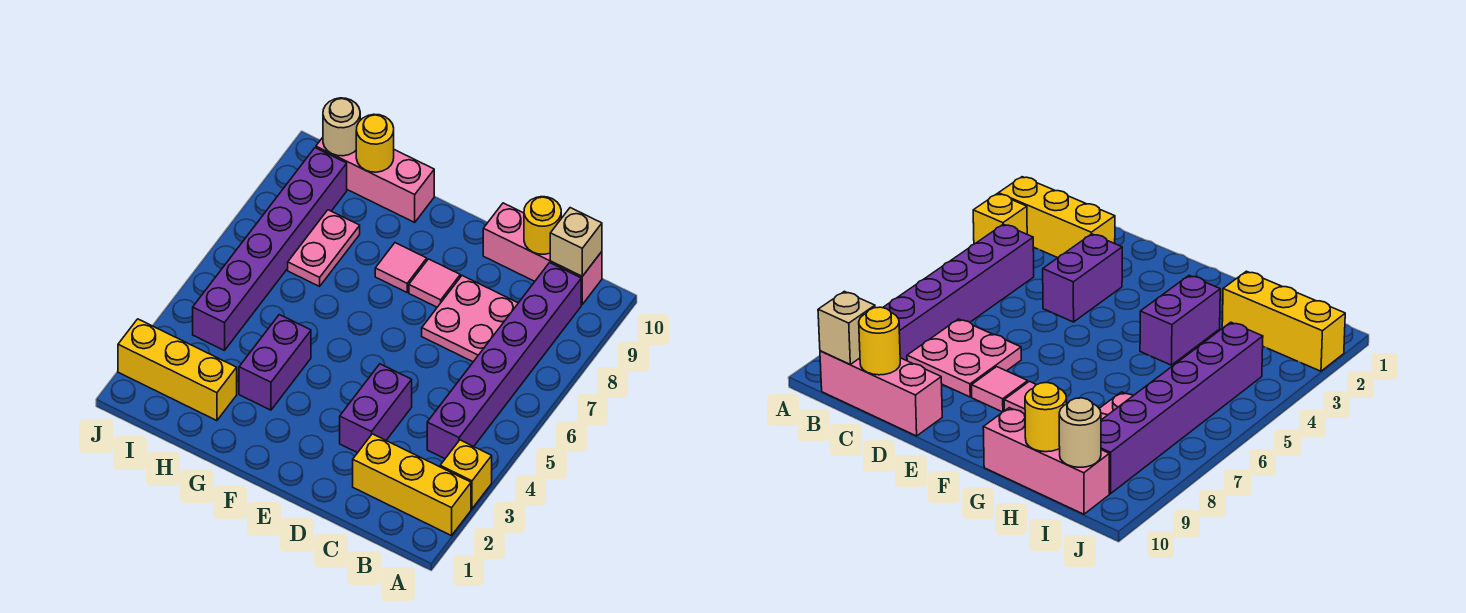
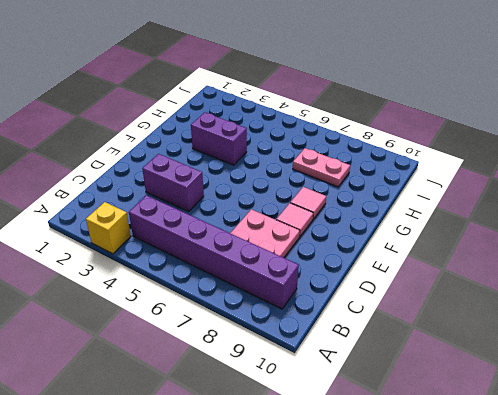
none -> yellow brick A2:C2 level 1
none -> pink brick B10:D10 level 1
none -> pink brick G10:I10 level 1

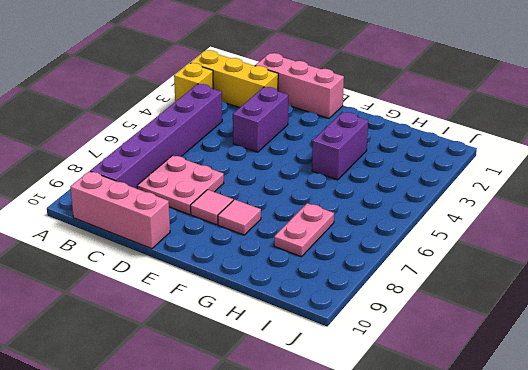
pink brick C1:E1 level 1 -> pink brick G10:I10 level 1
none -> yellow brick H2:J2 level 1
none -> purple brick I4:I9 level 1
none -> tan brick B10 level 2

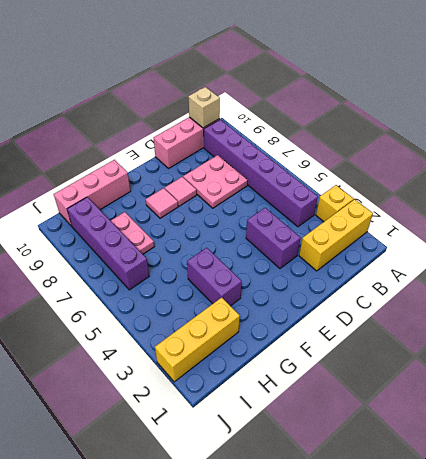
purple brick I6:I9 level 1 -> purple brick I4:I9 level 1
none -> yellow round brick C10 level 2
none -> yellow round brick H10 level 2
none -> tan round brick I10 level 2

